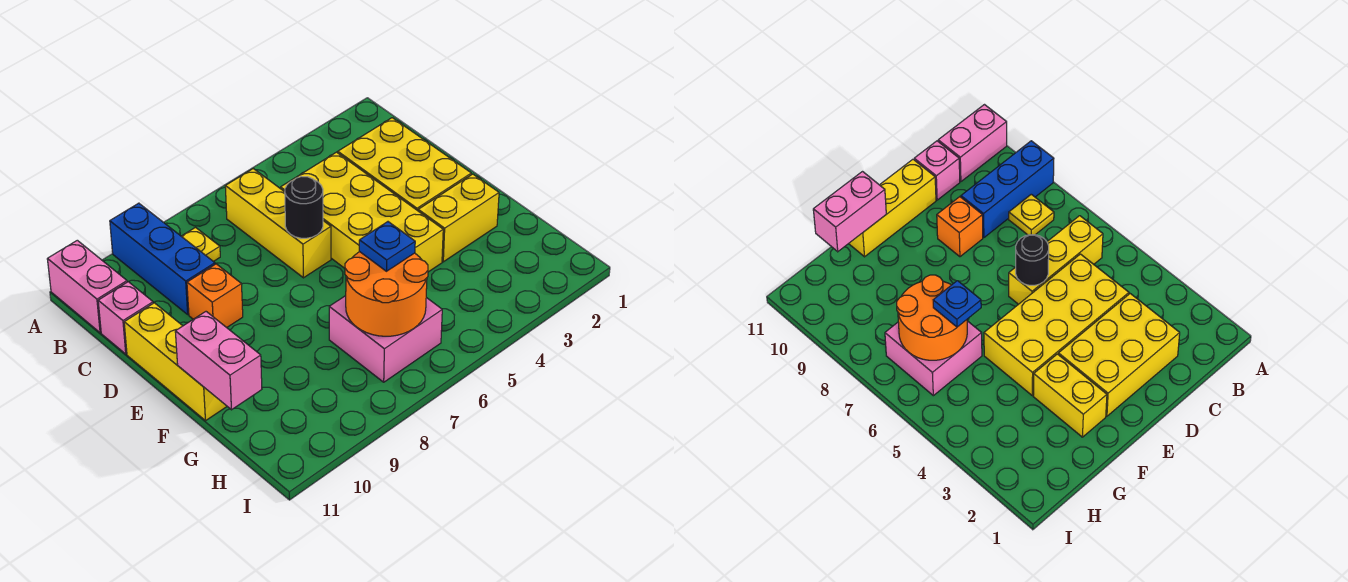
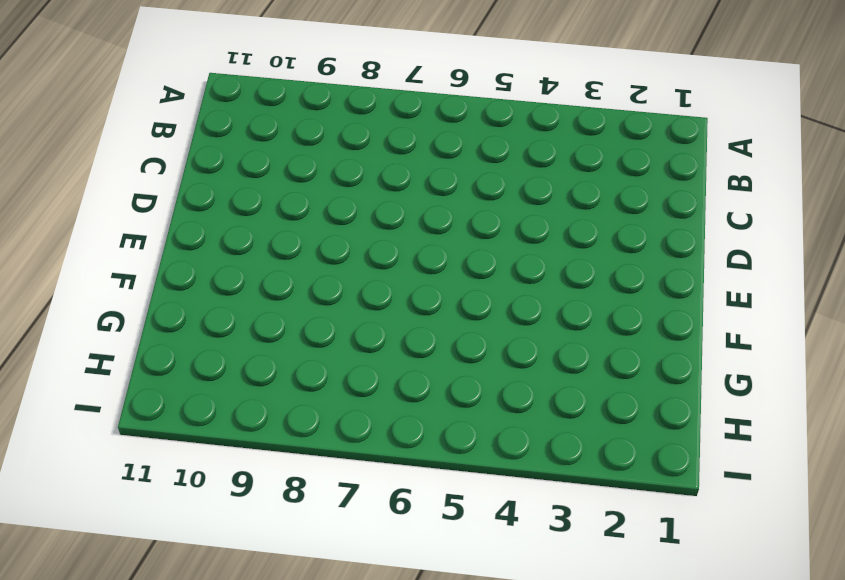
none -> blue brick A9:C9 level 1
none -> pink brick A11:B11 level 1
none -> yellow brick B6:D6 level 1

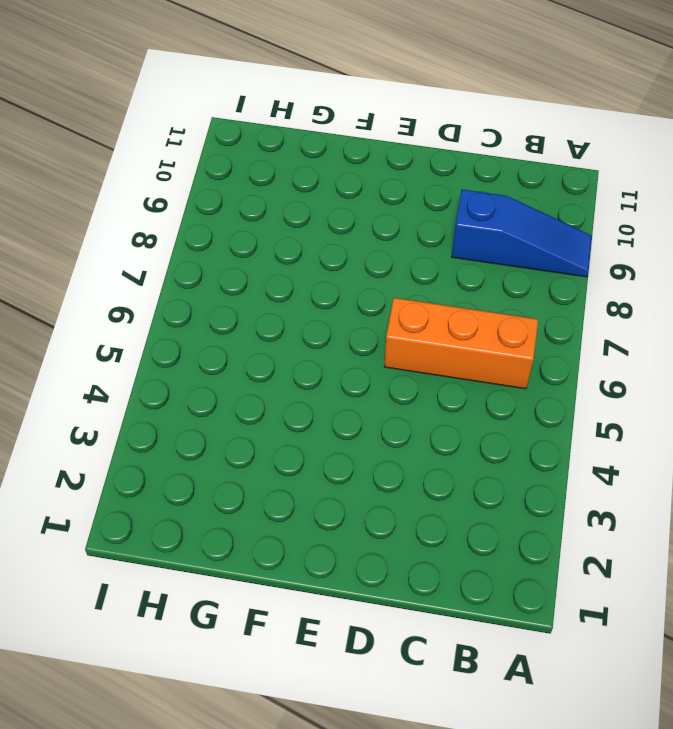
blue slope A9:C9 level 1 top C -> blue brick A9:C9 level 1
orange brick B6:D6 level 1 -> yellow brick B6:D6 level 1
none -> pink brick A11:B11 level 1
none -> yellow plate B8 level 1
none -> yellow brick C2:E3 level 1

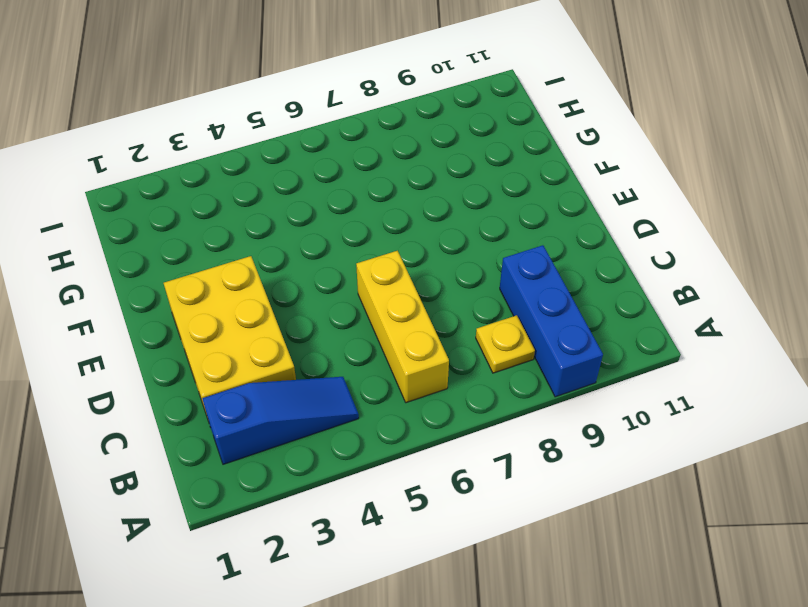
blue slope B2:B4 level 1 top 2 -> none
none -> pink brick A11:B11 level 1
none -> yellow brick C4:F5 level 1
none -> pink brick C11 level 1

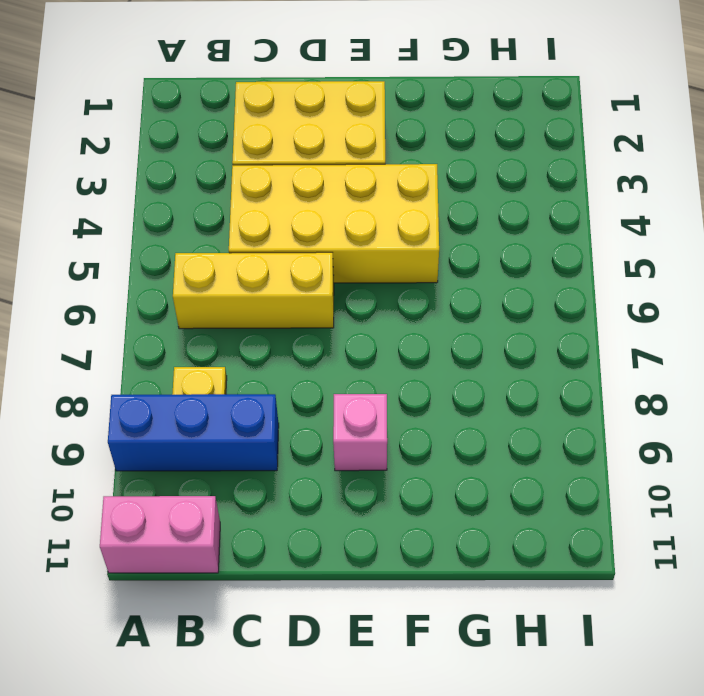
pink brick E9 level 1 -> pink brick C11 level 1
none -> orange brick D9 level 1
none -> yellow brick D11:F11 level 1
none -> yellow brick F2:F3 level 1

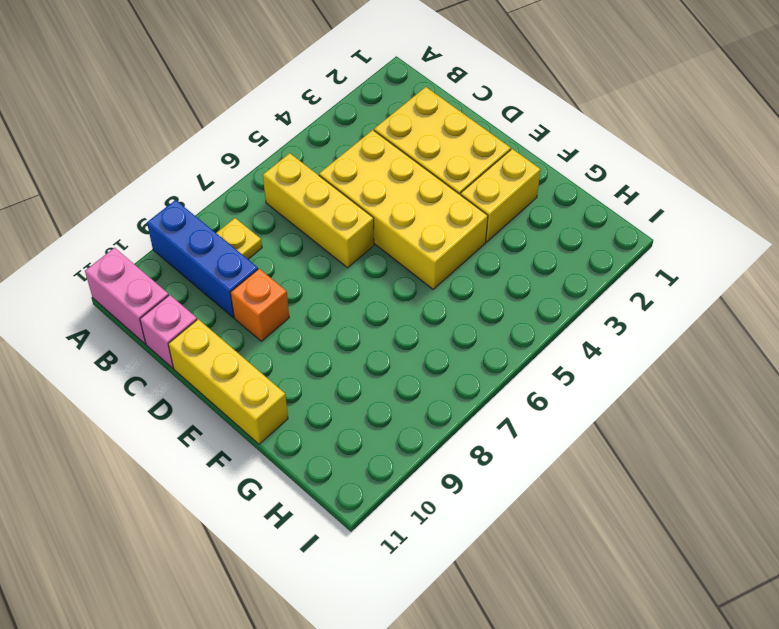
none -> pink brick G6:H7 level 1
none -> black round brick D6 level 2
none -> pink brick F11:G11 level 2

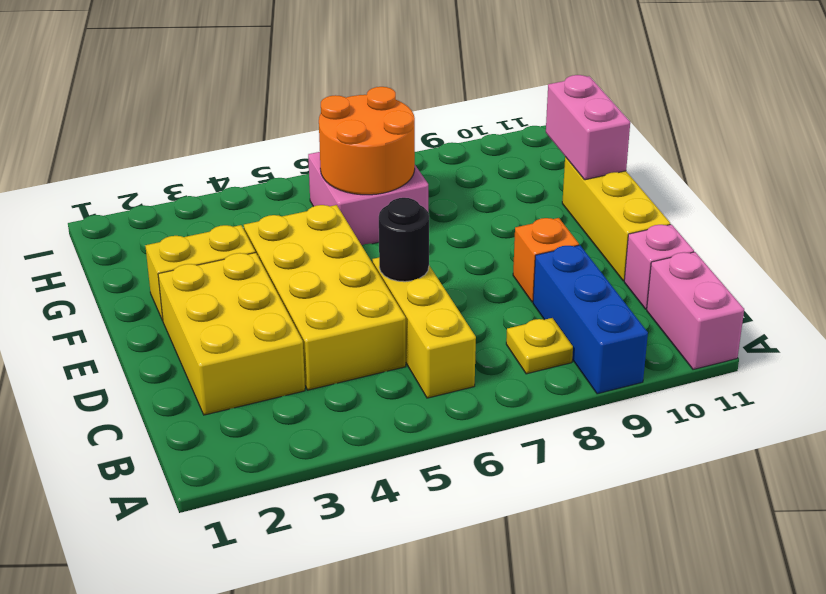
none -> blue plate G6 level 3

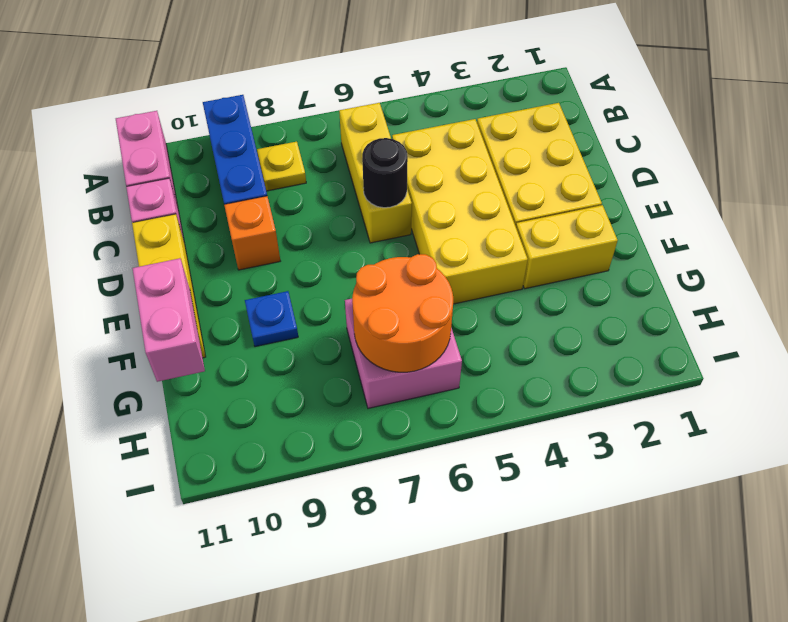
blue plate F9 level 1 -> blue plate G6 level 3

